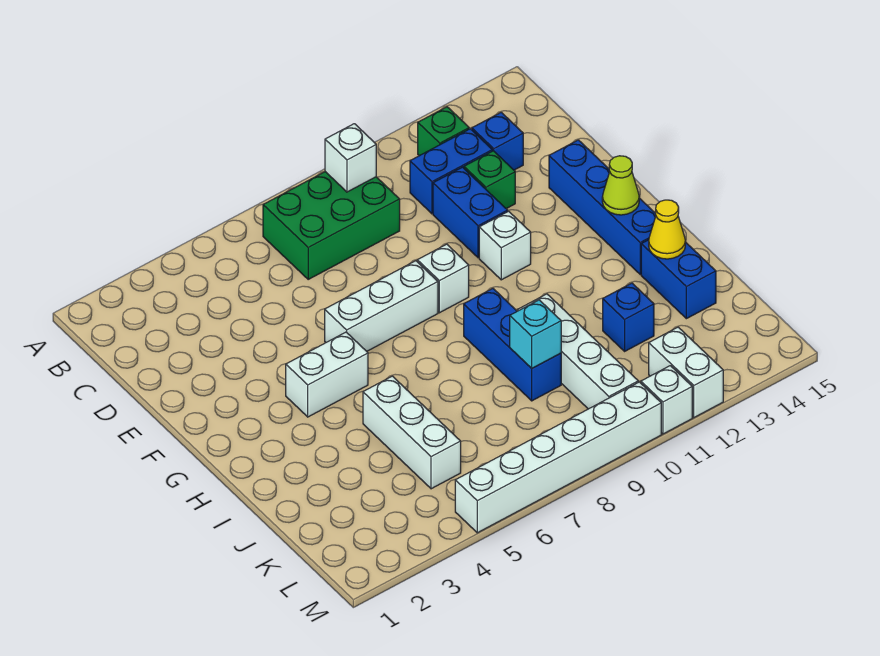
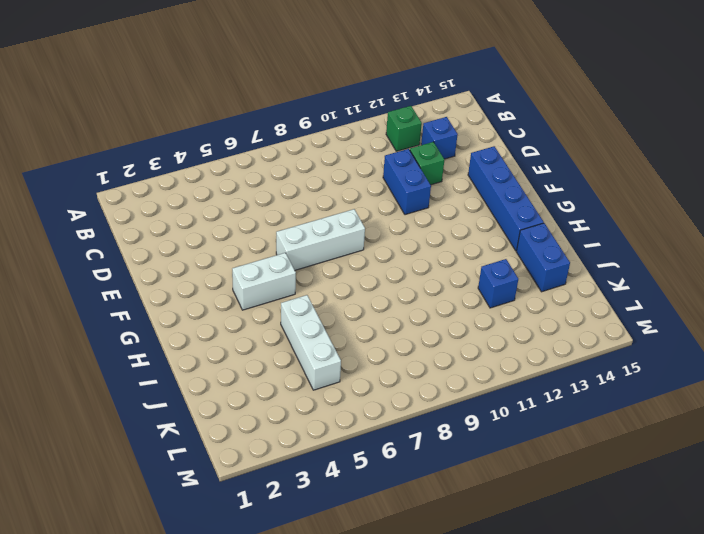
none -> green brick B7:C9 level 1
none -> blue brick C11:C12 level 1
none -> white brick F9 level 1

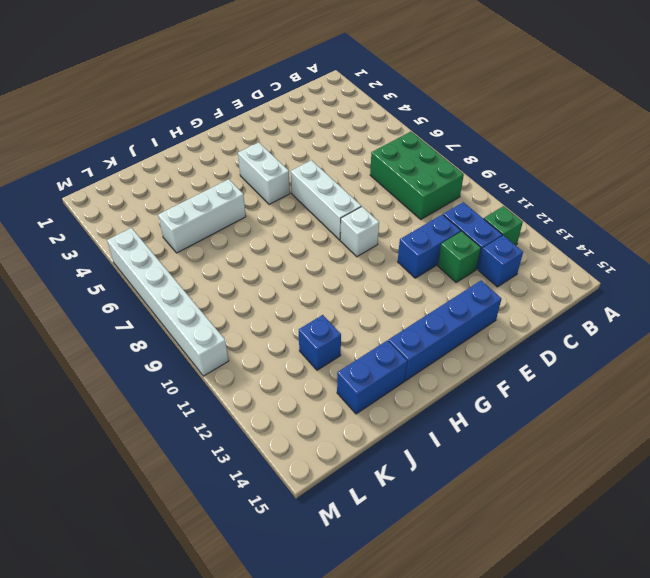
none -> white brick F11 level 1
none -> blue brick H9:J9 level 1
none -> white brick I10:L10 level 1

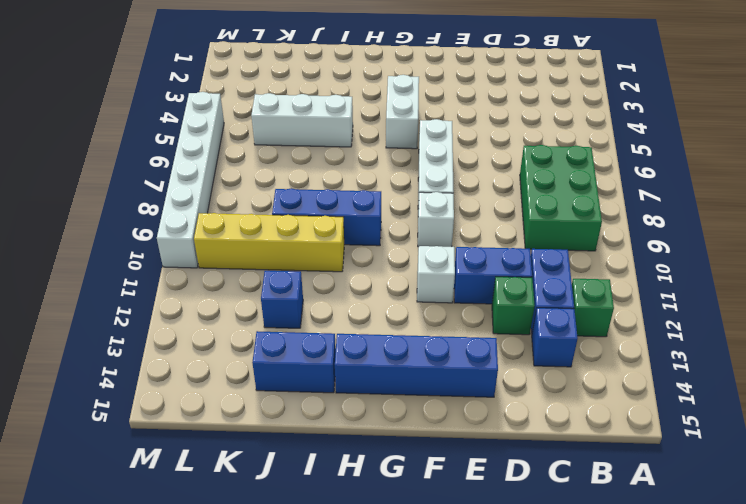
yellow brick I10:L10 level 1 -> white brick I10:L10 level 1
none -> white brick L12:M12 level 1
none -> white brick M11 level 1
none -> white brick B9 level 2

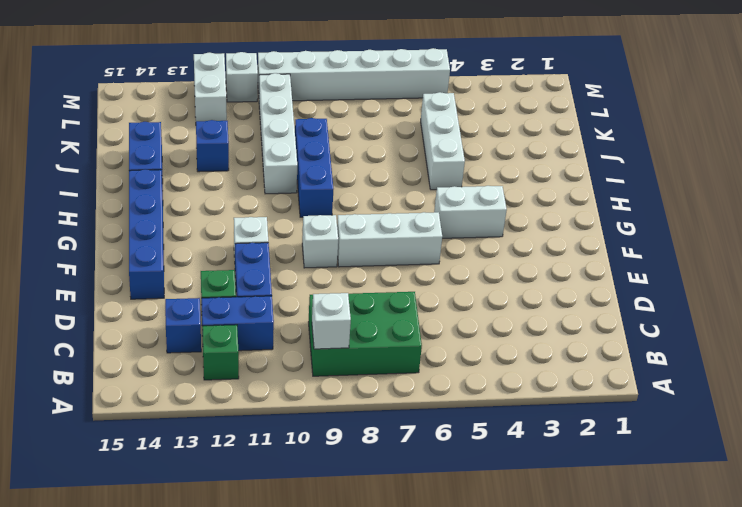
none -> lime cone G14 level 2
none -> yellow cone I14 level 2
none -> cyan brick J9 level 2

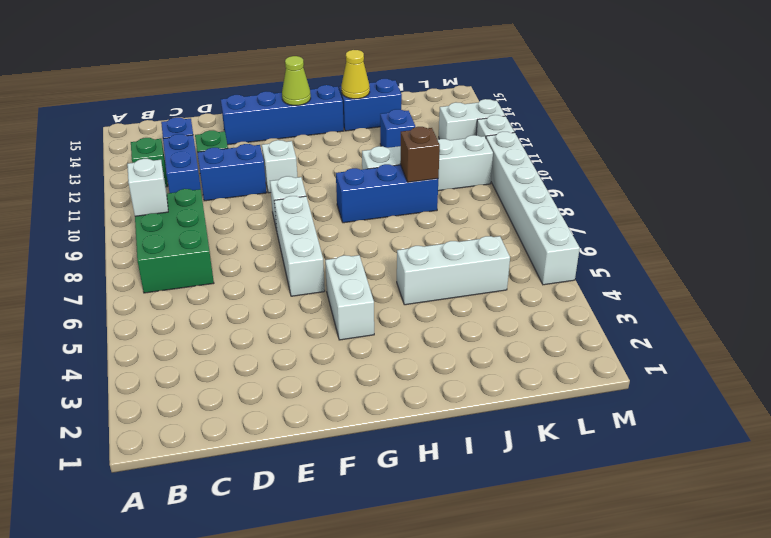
brown brick J9 level 2 -> cyan brick J9 level 2

